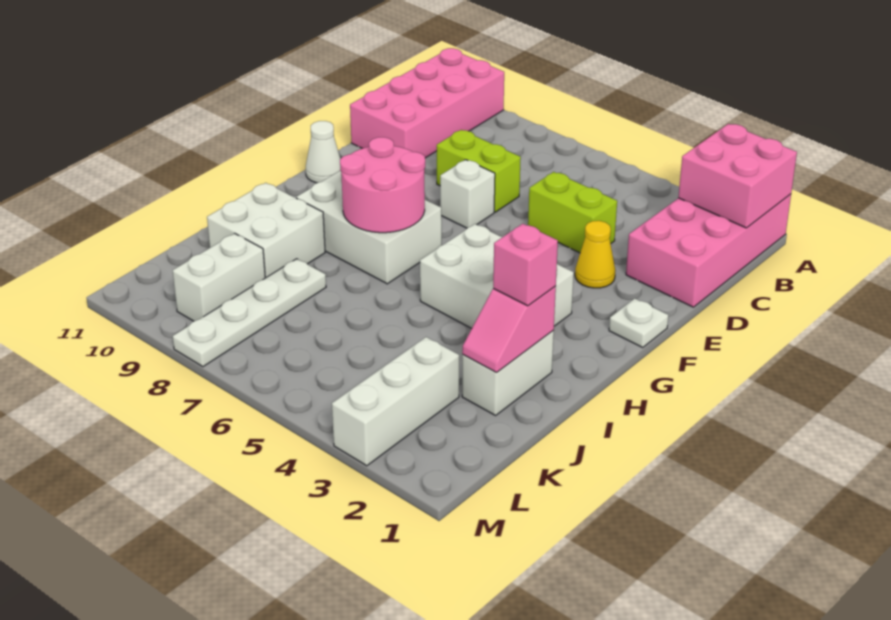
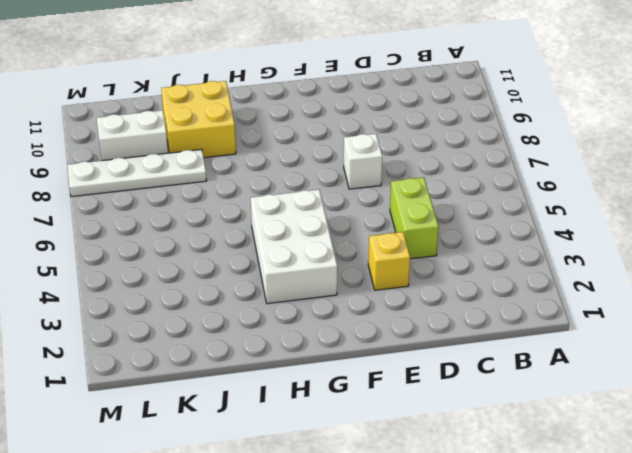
yellow brick E3 level 1 -> yellow cone E3 level 1
yellow brick I9:J10 level 1 -> white brick I9:J10 level 1
none -> pink brick A1:D2 level 1
none -> pink brick A10:D11 level 1
none -> lime brick D7:D8 level 1

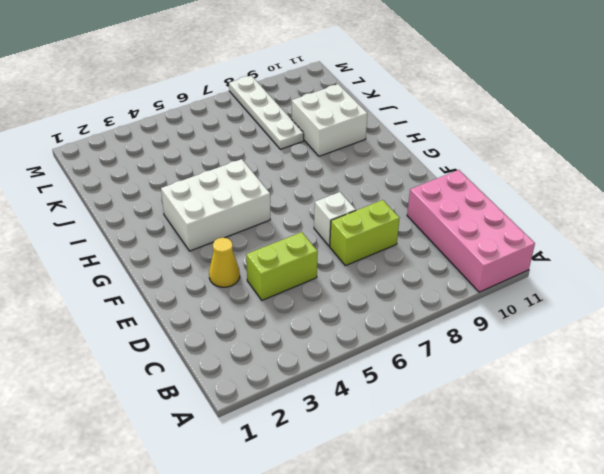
none -> pink brick A1:D2 level 1
none -> white plate F1 level 1
none -> white cone F11 level 1

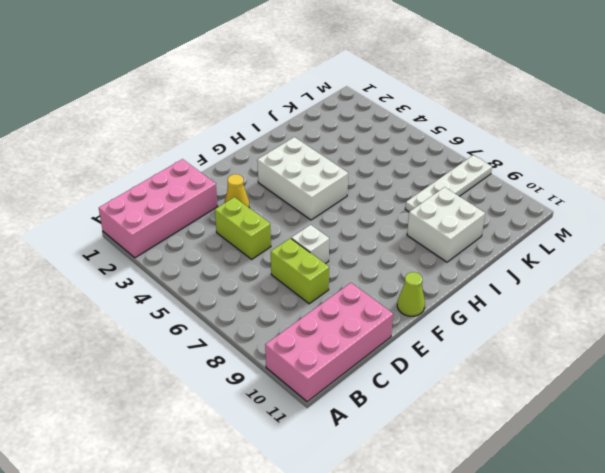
lime cone F11 level 1 -> white cone F11 level 1
none -> white plate F1 level 1
none -> white brick G7:H9 level 1
none -> white brick I2:J2 level 1

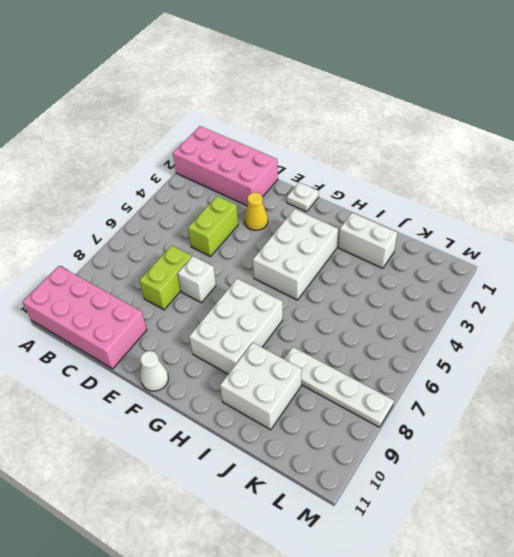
none -> white brick K3:M3 level 1
none -> white brick K9:L9 level 1
none -> pink brick A1:B2 level 2

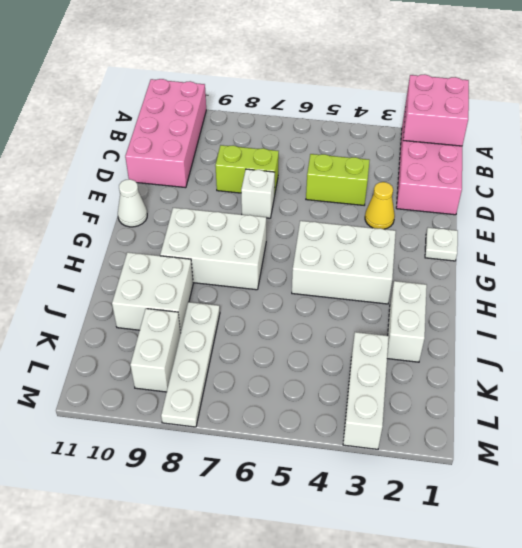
none -> pink round brick G7:H8 level 2
none -> pink slope I2:J2 level 2 top I
none -> pink brick I2 level 3

